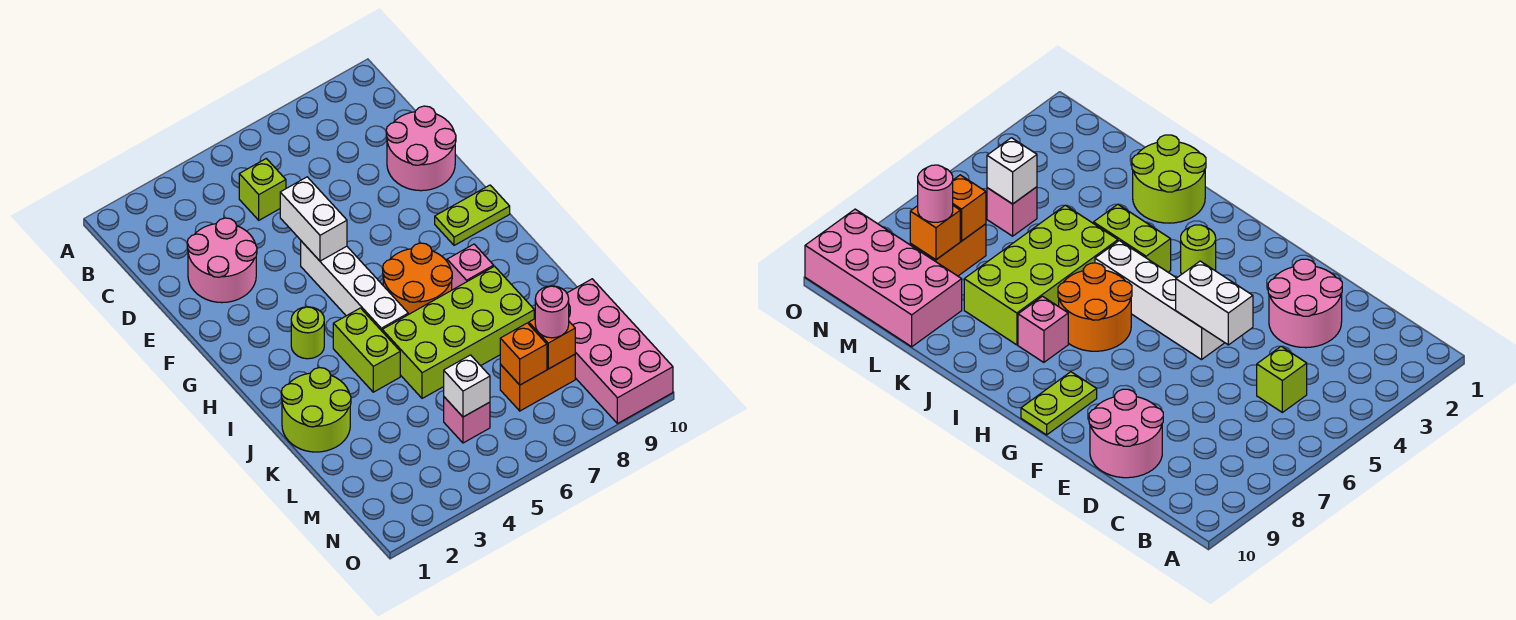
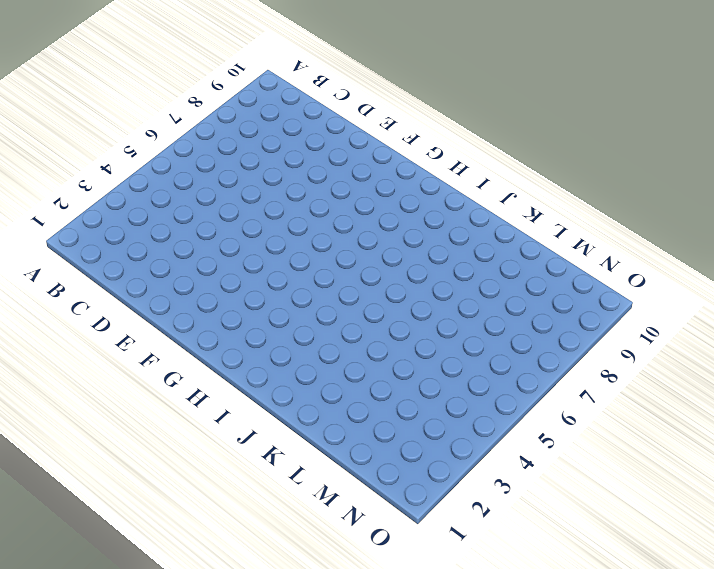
none -> lime brick C5 level 1
none -> pink round brick D2:E3 level 1
none -> pink round brick D9:E10 level 1

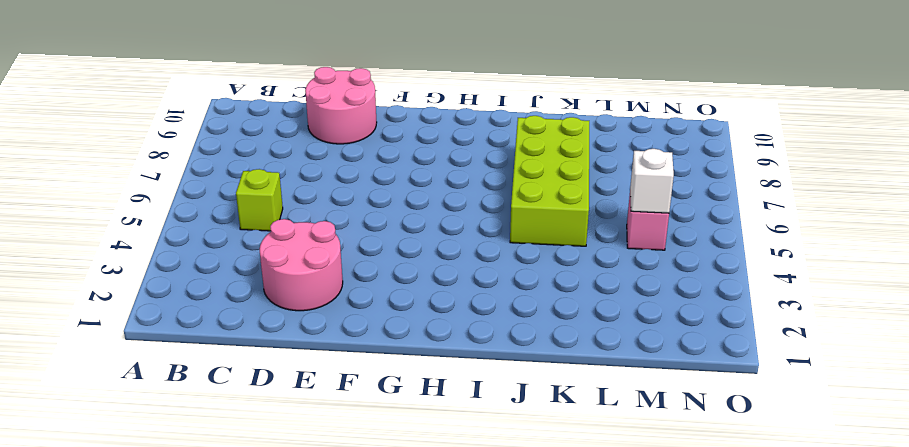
none -> white brick F5:I5 level 1
none -> lime plate G9:G10 level 1
none -> lime round brick H3 level 1

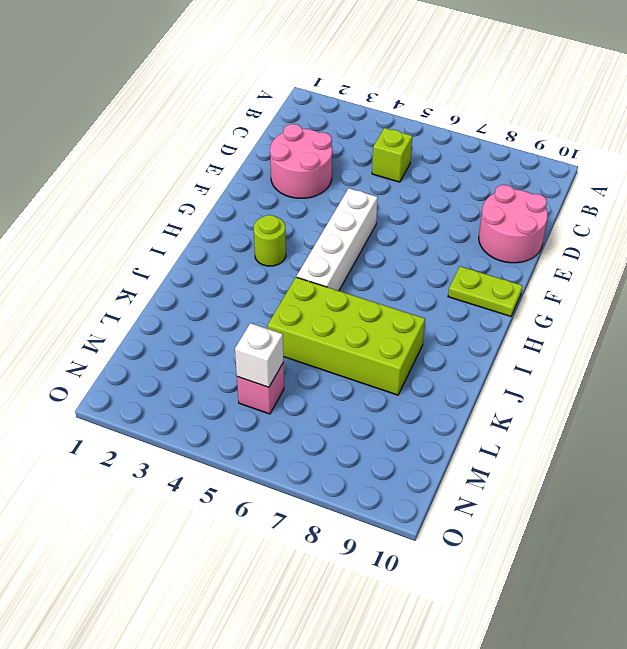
none -> orange round brick H6:I7 level 1
none -> lime brick I4:J4 level 1
none -> pink brick I8 level 1

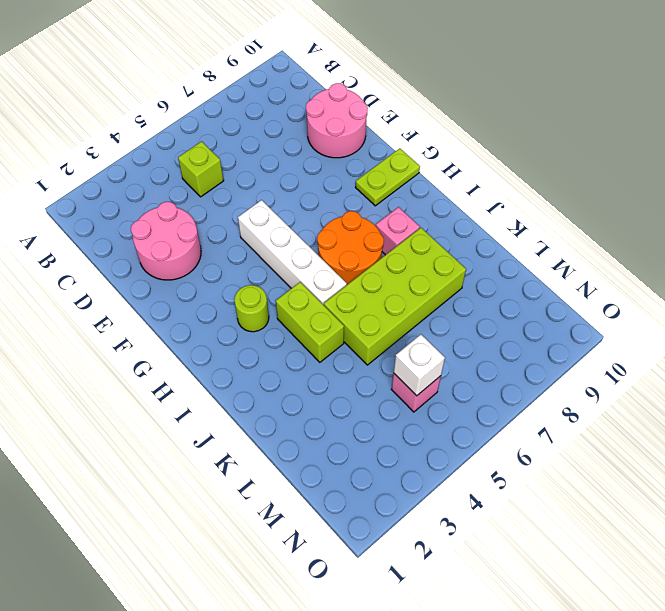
none -> lime round brick J1:K2 level 1
none -> pink brick L9:O10 level 1
none -> orange brick M7:M8 level 1

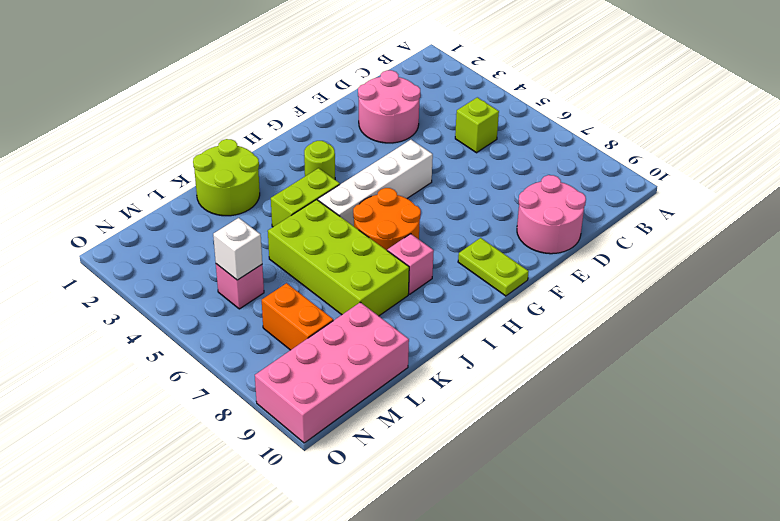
none -> white brick E5:F5 level 2
none -> orange brick M7 level 2
none -> orange brick M8 level 2

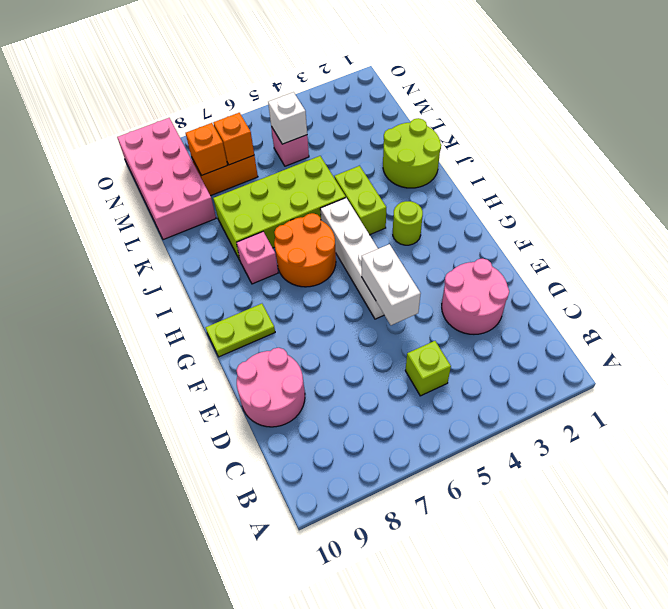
none -> pink round brick M8 level 3

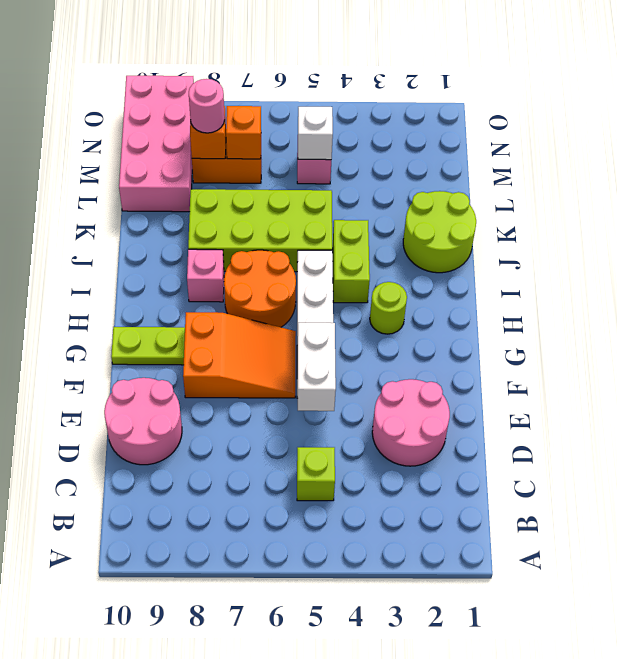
orange slope F6:G8 level 1 top 8 -> none

